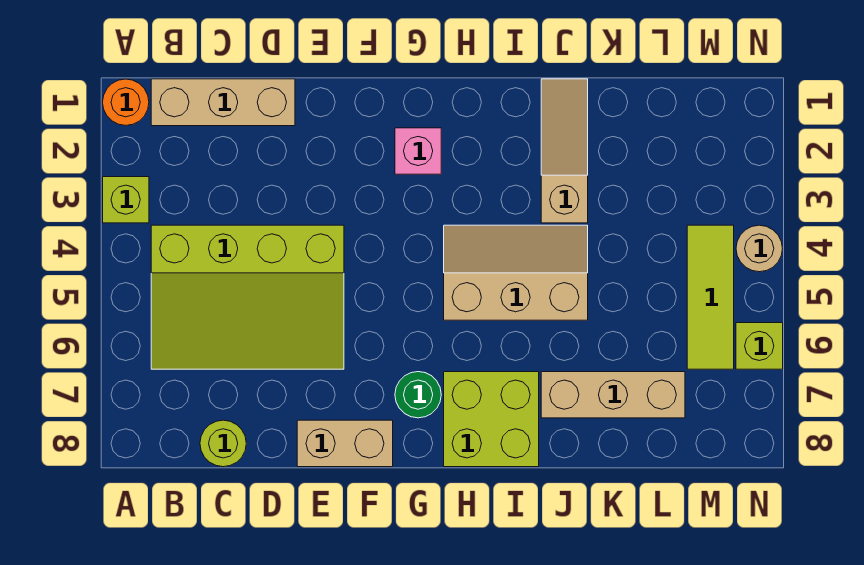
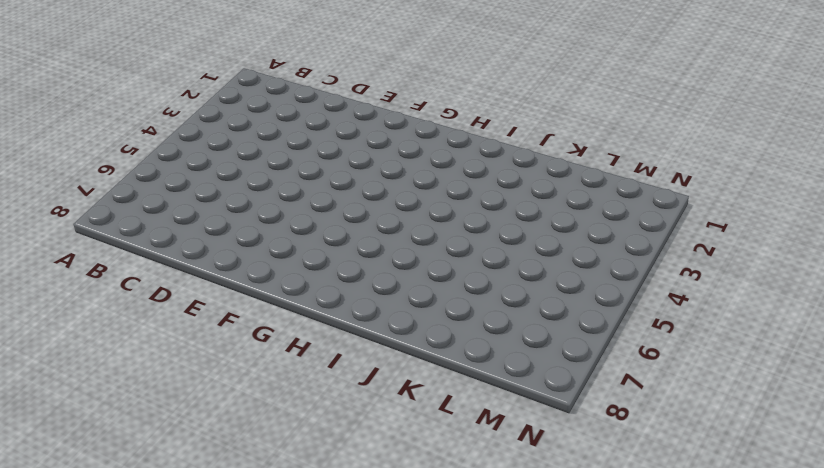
none -> orange round brick A1 level 1
none -> lime brick A3 level 1
none -> tan brick B1:D1 level 1

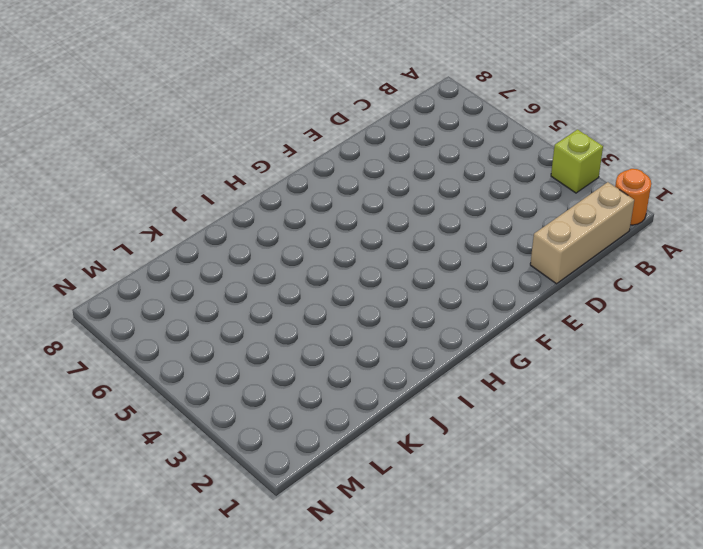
none -> lime slope B4:E6 level 1 top 4
none -> lime round brick C8 level 1
none -> tan brick E8:F8 level 1

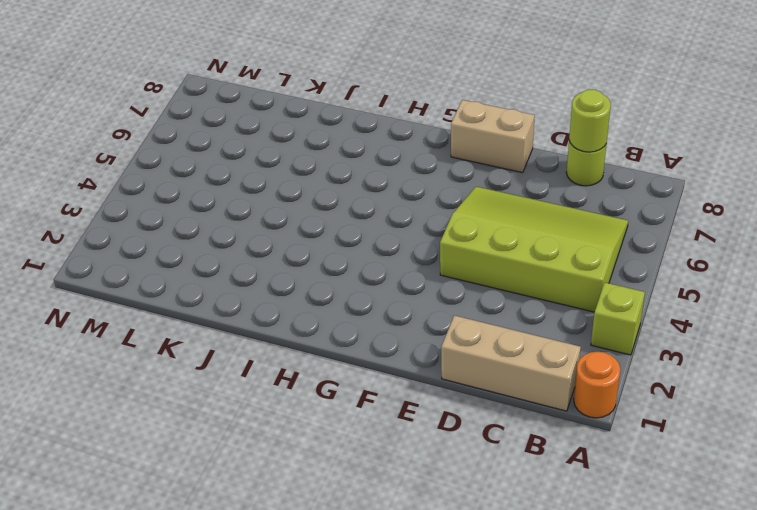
lime round brick C8 level 2 -> none
none -> pink brick G2 level 1
none -> green round brick G7 level 1
none -> tan slope H4:J5 level 1 top 5

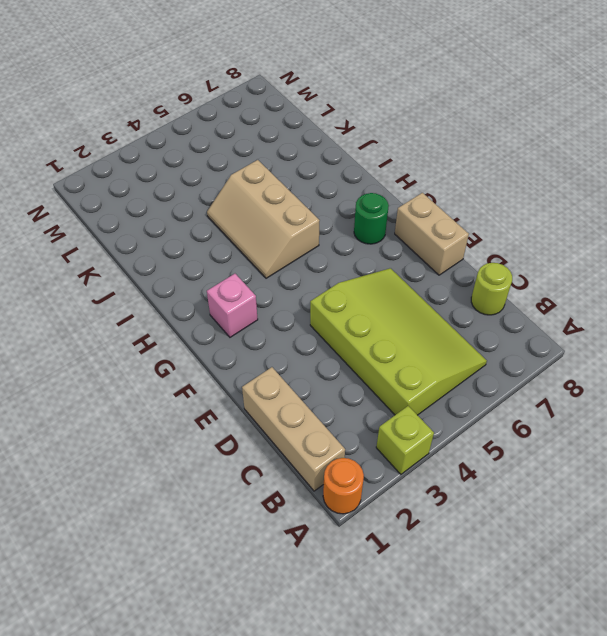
none -> lime brick H7:I8 level 1
none -> tan slope J1:J3 level 1 top 3
none -> tan brick J7:L7 level 1

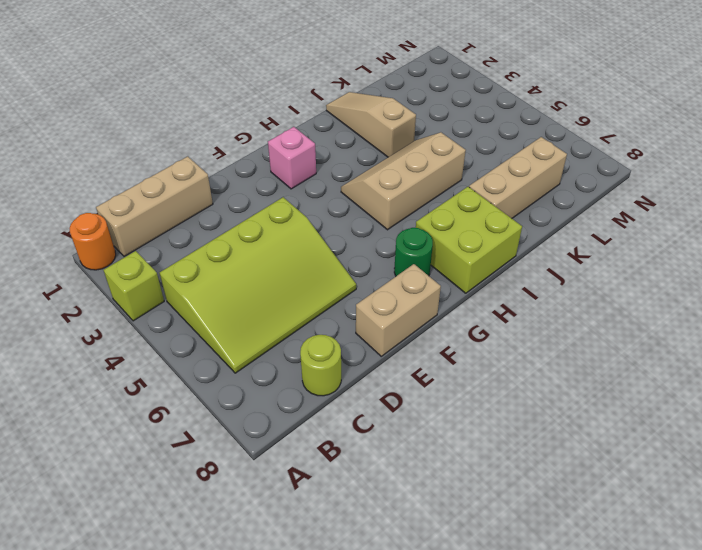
none -> lime tile M4:M6 level 1
none -> tan round brick N4 level 1
none -> lime brick N6 level 1

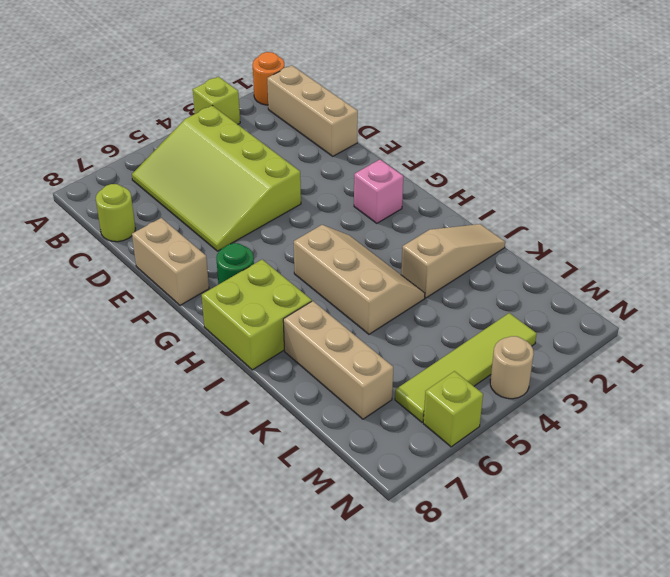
lime tile M3:M6 level 1 -> lime tile M4:M6 level 1

